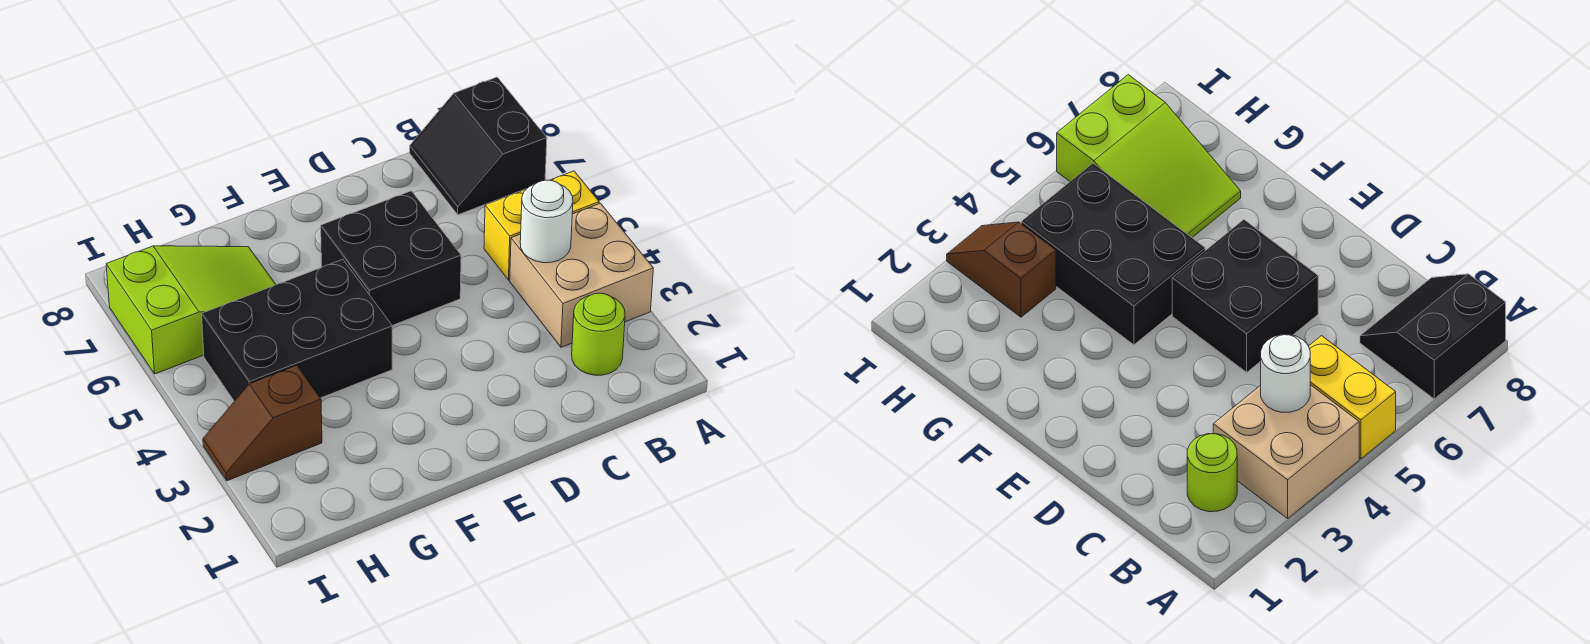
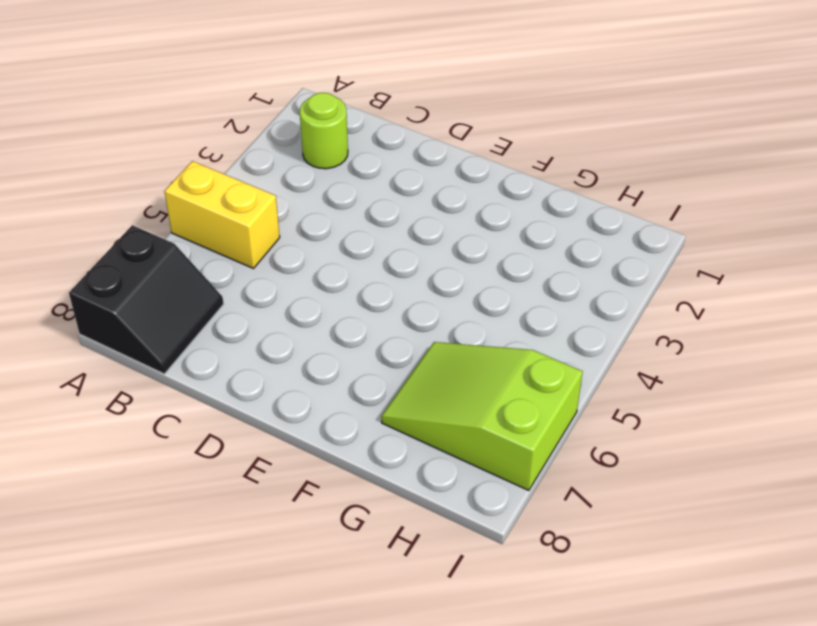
none -> tan brick A3:B4 level 1
none -> black brick D5:E6 level 1

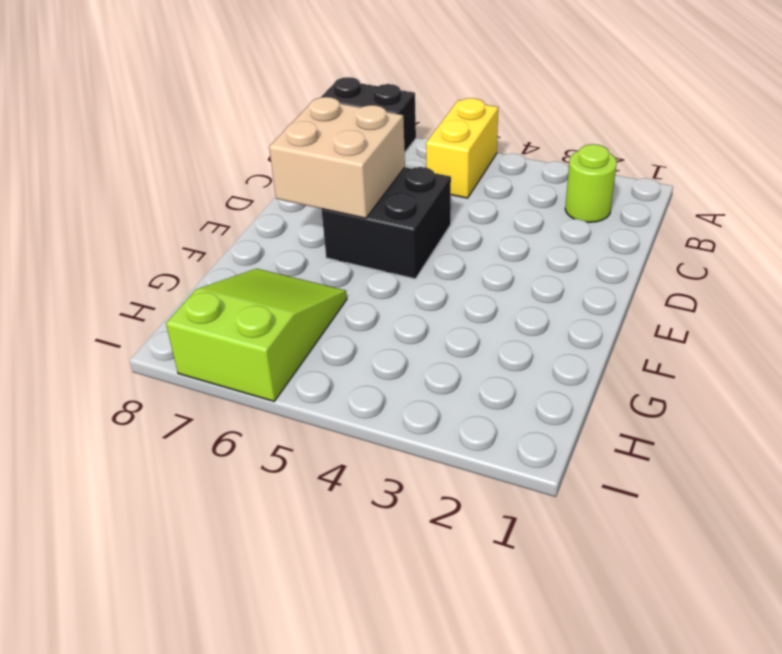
tan brick D6:E7 level 2 -> tan brick A3:B4 level 1
none -> black brick F4:H5 level 1
none -> brown slope H3:I3 level 1 top H

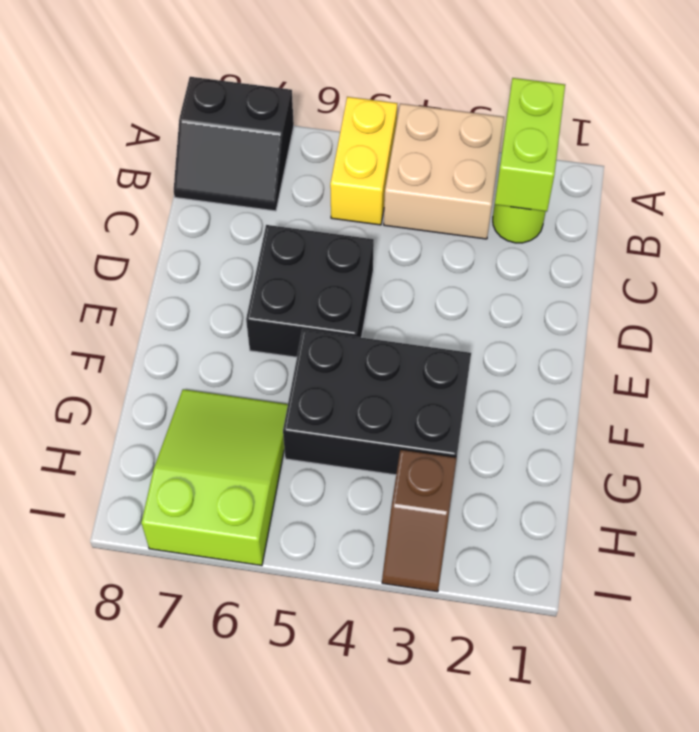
lime brick A2:B2 level 2 -> none
black brick F3:G5 level 1 -> black brick F4:H5 level 1
none -> white round brick B4 level 2

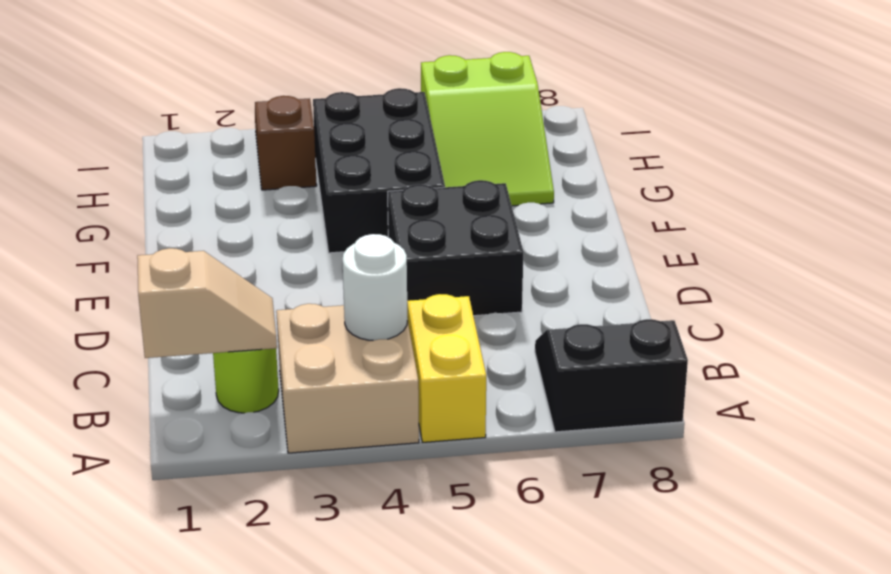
tan slope B1:B2 level 2 top 1 -> none

